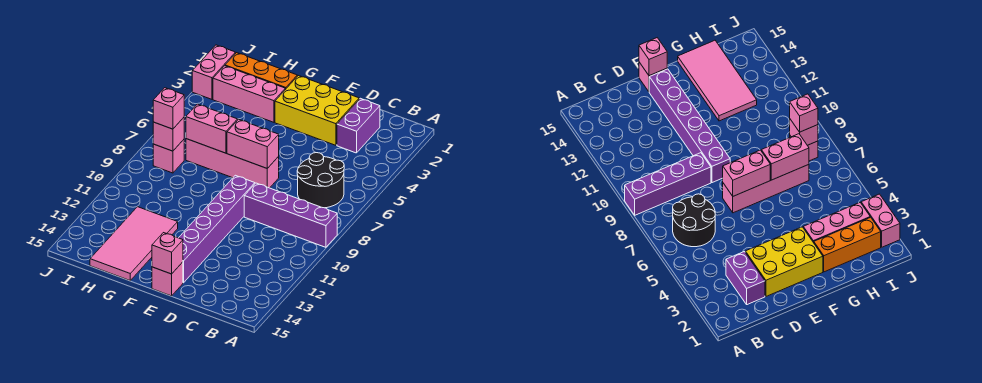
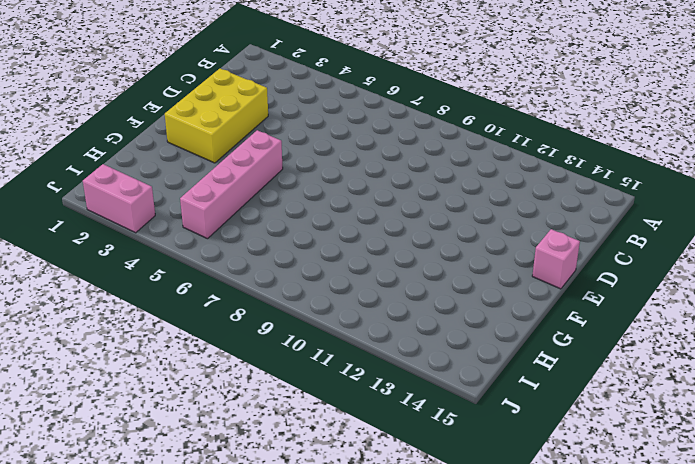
pink brick F5:I5 level 1 -> pink brick E7:H7 level 1
none -> purple brick A9:D9 level 1
none -> black round brick B6:C7 level 1
none -> purple brick C2:C3 level 1

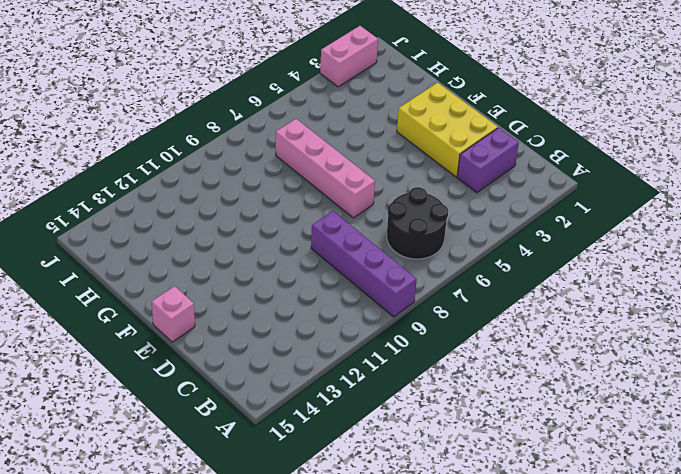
none -> purple brick E9:E14 level 1
none -> orange brick G2:I2 level 1
none -> pink brick G3:I3 level 1

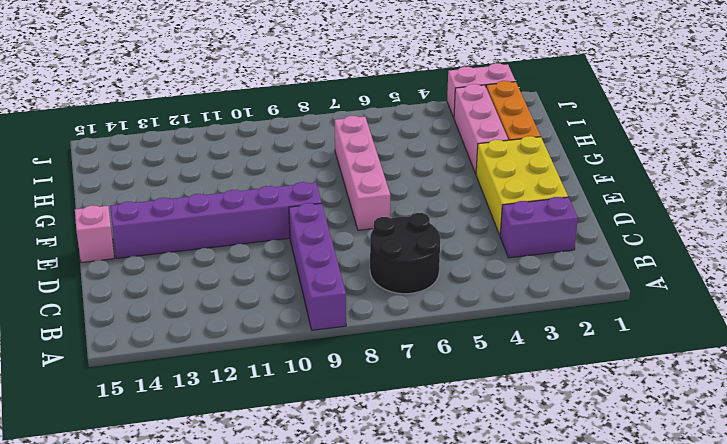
none -> pink tile G12:H15 level 1
none -> pink brick I8 level 1
none -> pink brick E7:F7 level 2

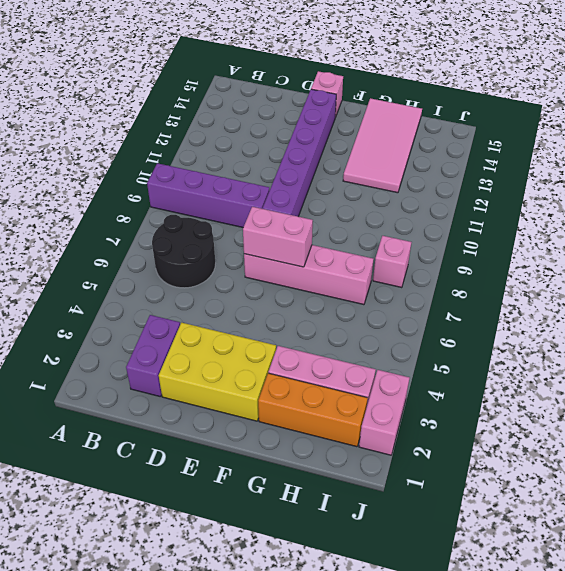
none -> pink brick E15 level 2
none -> pink brick G7:H7 level 2
none -> pink brick I8 level 2

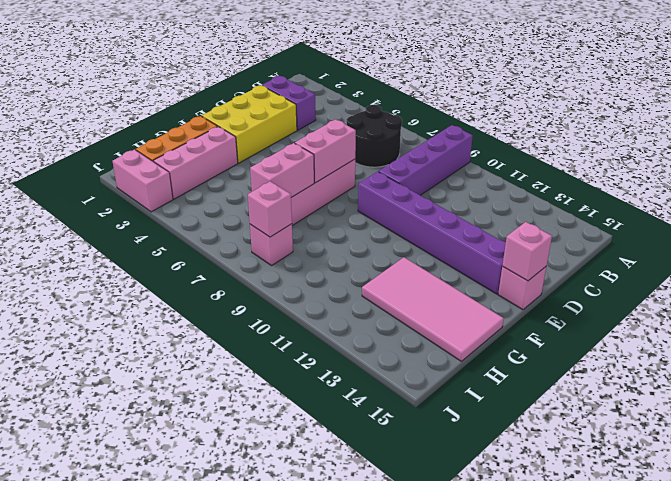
none -> pink brick I8 level 3

